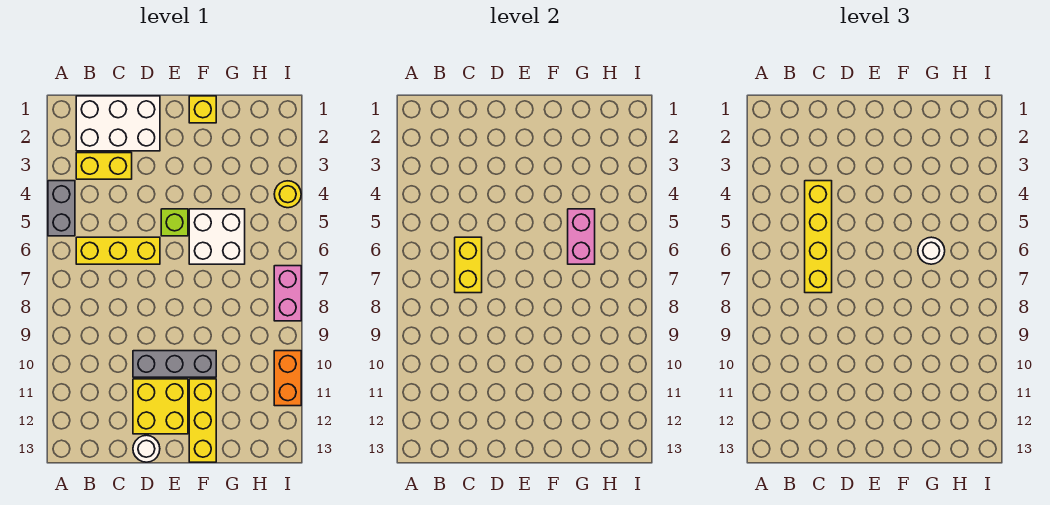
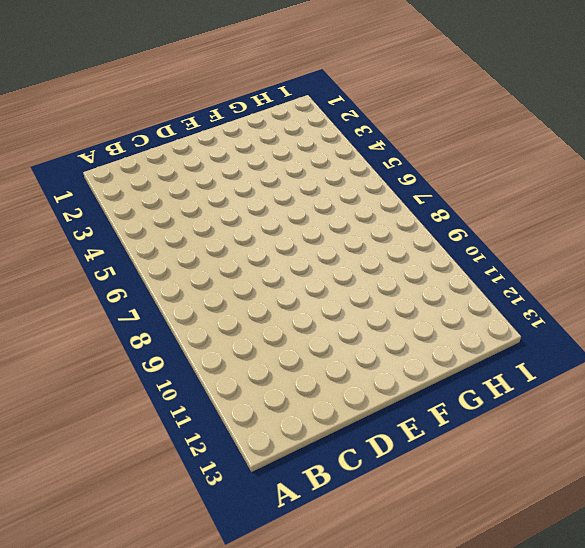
none -> grey brick A4:A5 level 1
none -> white brick B1:D2 level 1
none -> yellow brick B3:C3 level 1

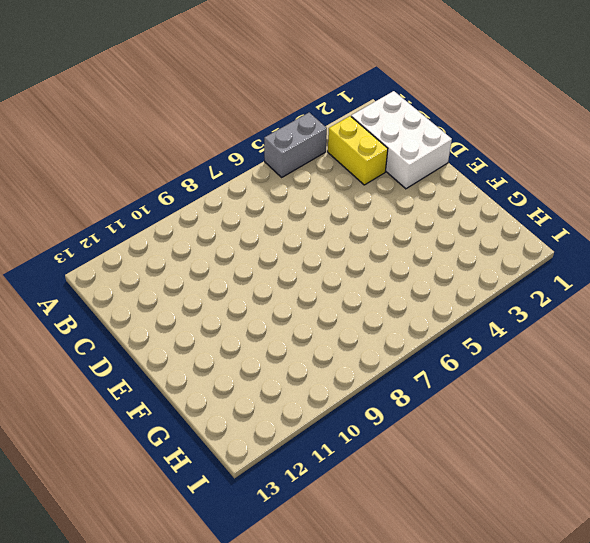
none -> yellow brick B6:D6 level 1
none -> grey brick D10:F10 level 1
none -> yellow brick D11:E12 level 1

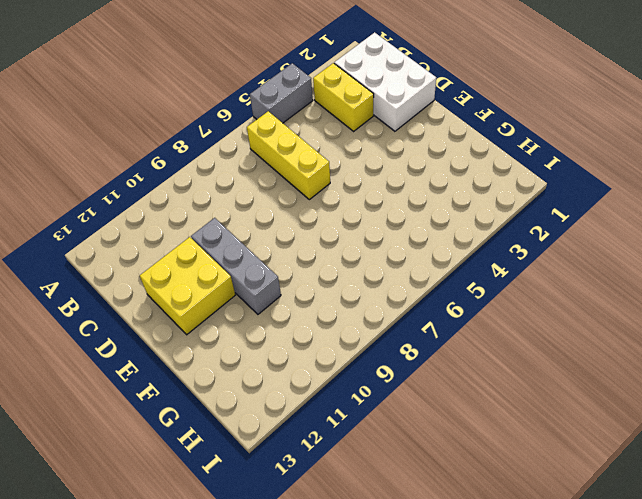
none -> white round brick D13 level 1
none -> lime brick E5 level 1
none -> yellow brick F1 level 1

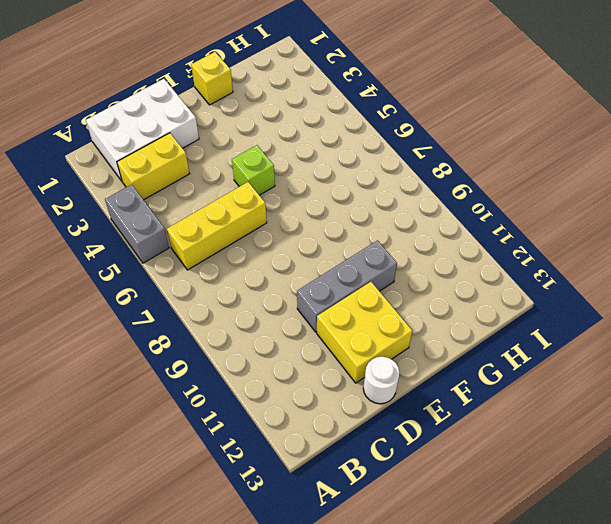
none -> white brick F5:G6 level 1
none -> yellow brick F11:F13 level 1
none -> yellow round brick I4 level 1

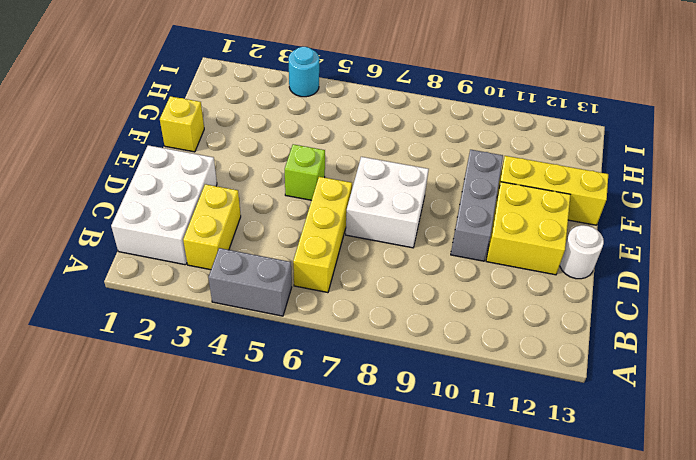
white brick D7:E8 level 1 -> white brick F5:G6 level 1
cyan round brick I4 level 1 -> yellow round brick I4 level 1
none -> pink brick I7:I8 level 1
none -> orange brick I10:I11 level 1
none -> yellow brick C6:C7 level 2

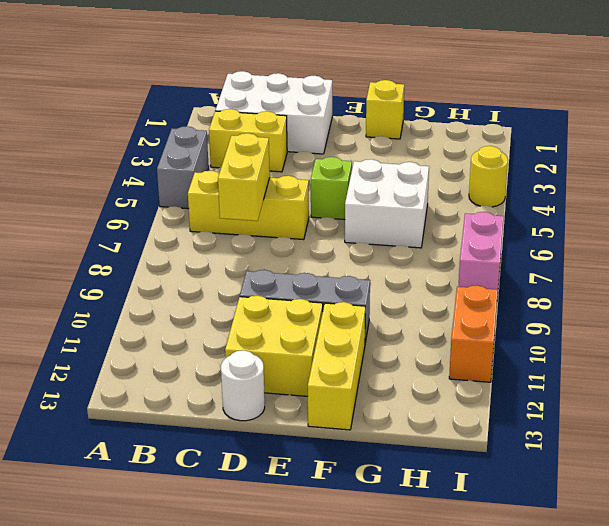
none -> pink brick G5:G6 level 2
none -> yellow brick C4:C7 level 3
none -> white round brick G6 level 3

